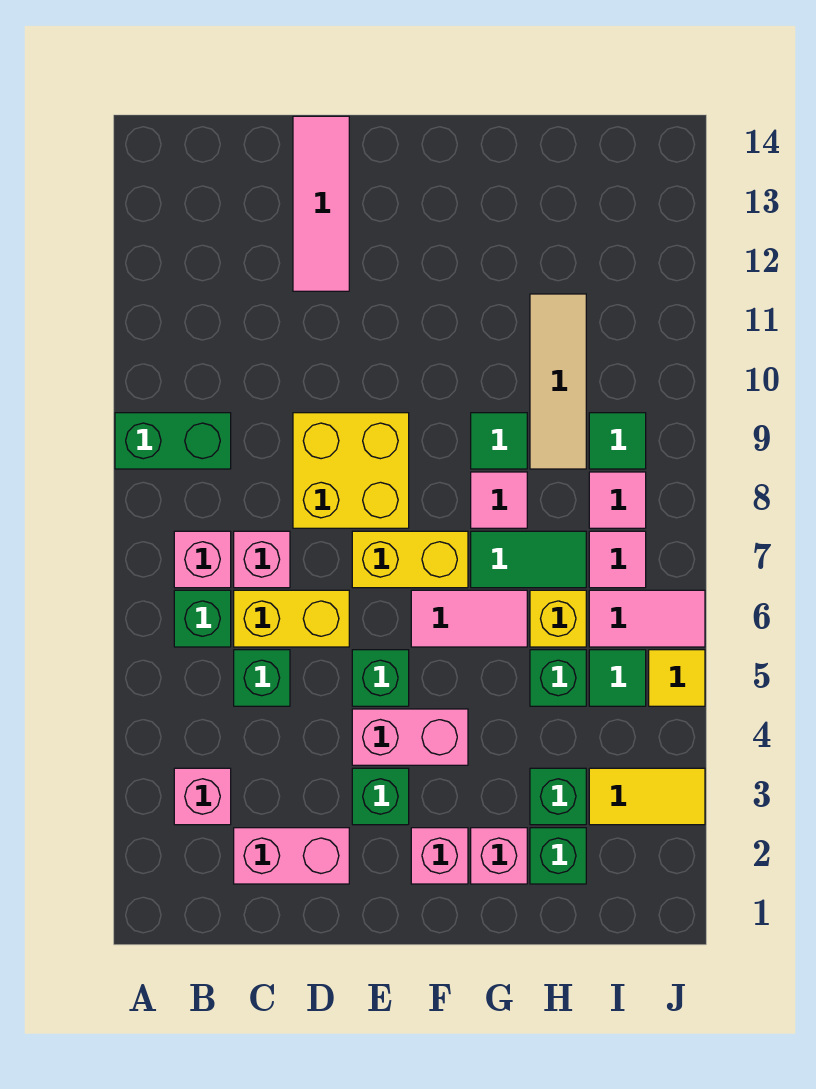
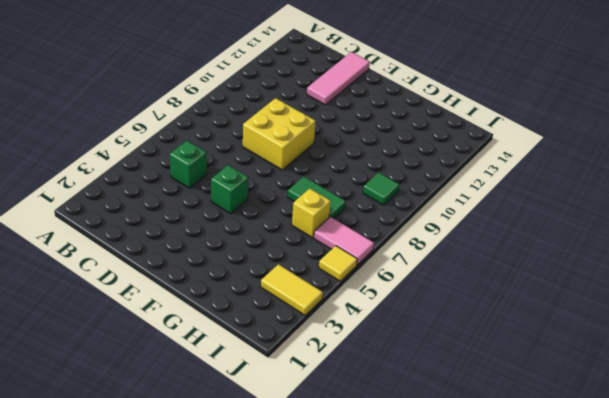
none -> green brick A9:B9 level 1
none -> pink brick B3 level 1
none -> green brick B6 level 1
none -> pink brick B7 level 1

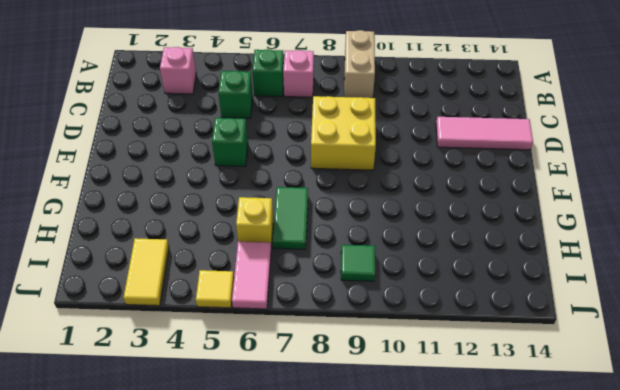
tan brick A9:B9 level 1 -> green brick A9:B9 level 1
none -> pink brick C2:D2 level 1
none -> yellow brick C6:D6 level 1
none -> pink brick C7 level 1
none -> green brick E3 level 1

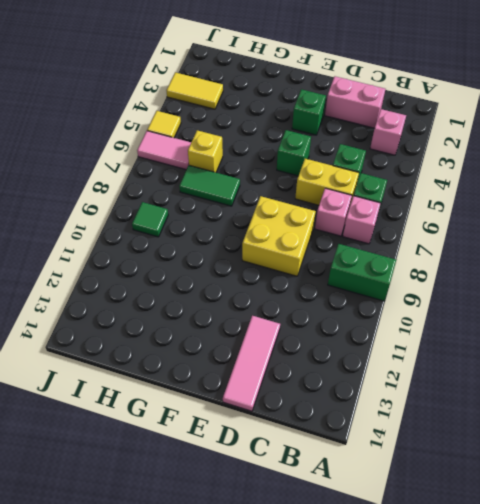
none -> pink brick E4:F4 level 1
none -> yellow brick E7:F7 level 1
none -> pink brick F2 level 1
none -> pink tile F6:G6 level 1

